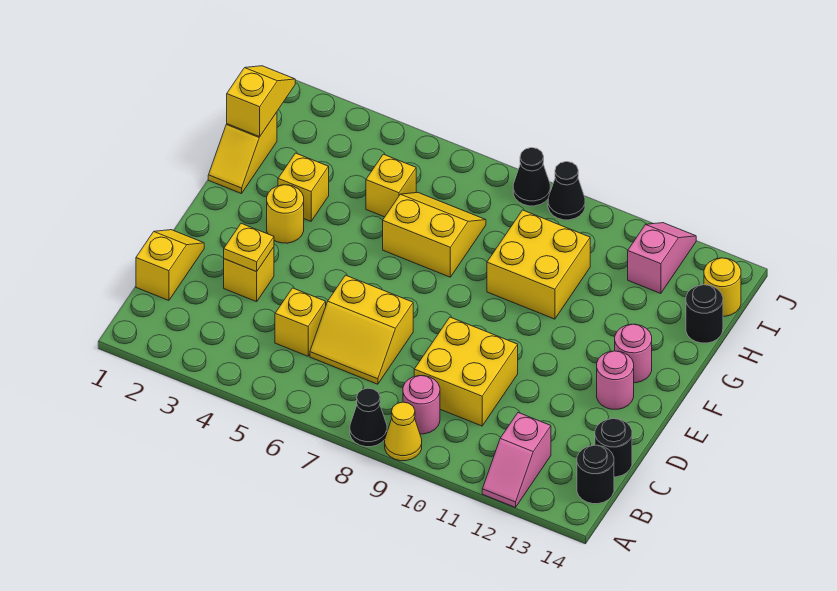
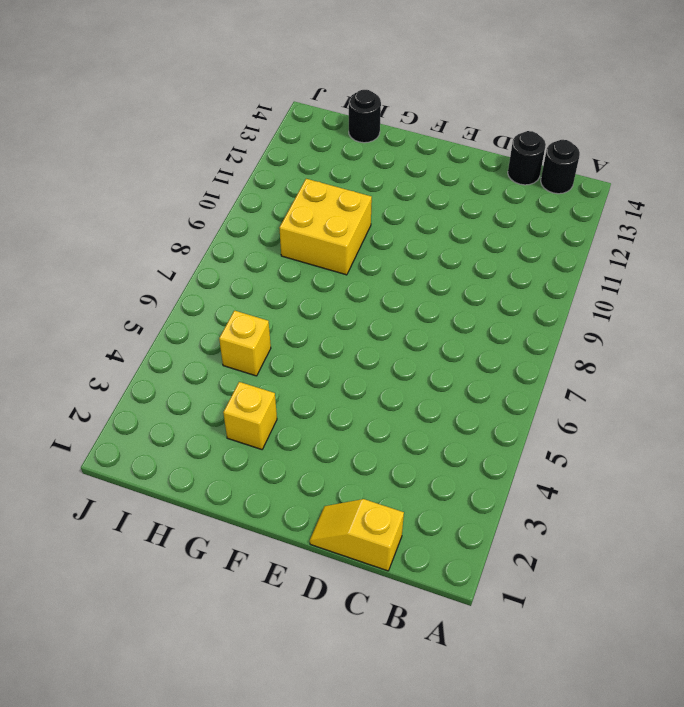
none -> black cone A8 level 1
none -> yellow cone A9 level 1
none -> pink slope A12:B12 level 1 top B

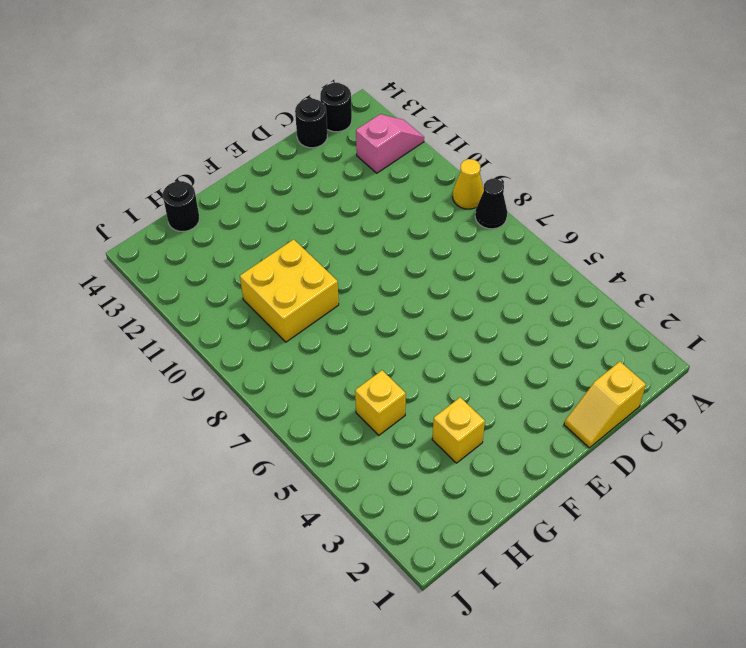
none -> pink round brick B9 level 1
none -> yellow brick C5 level 1
none -> yellow slope C6:D7 level 1 top D

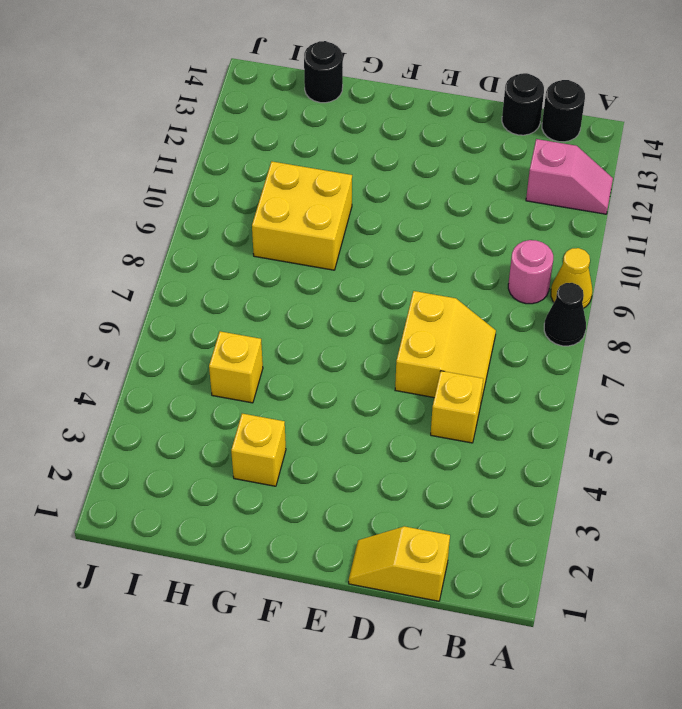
none -> yellow brick C9:D10 level 1
none -> yellow brick D3 level 1
none -> pink round brick E13 level 1

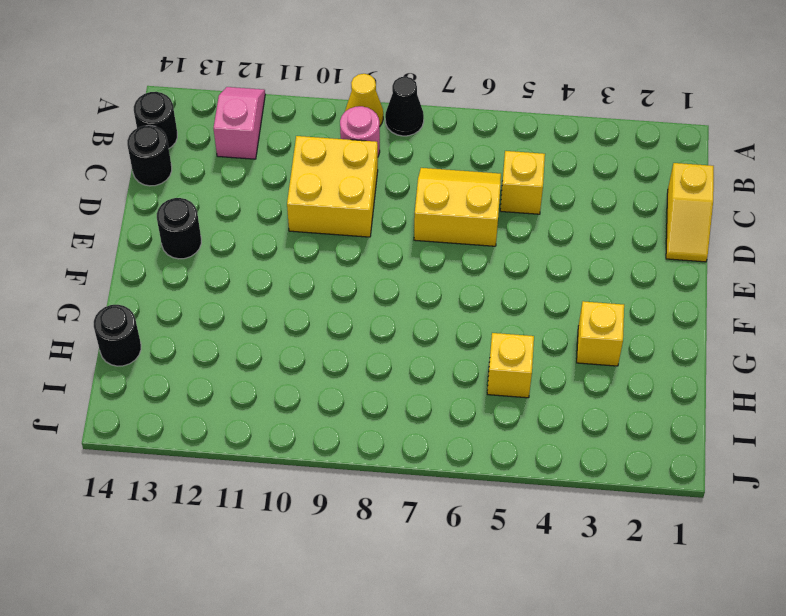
black round brick E13 level 1 -> pink round brick E13 level 1
none -> yellow brick D3 level 1
none -> yellow round brick F3 level 1
none -> pink round brick F13 level 1

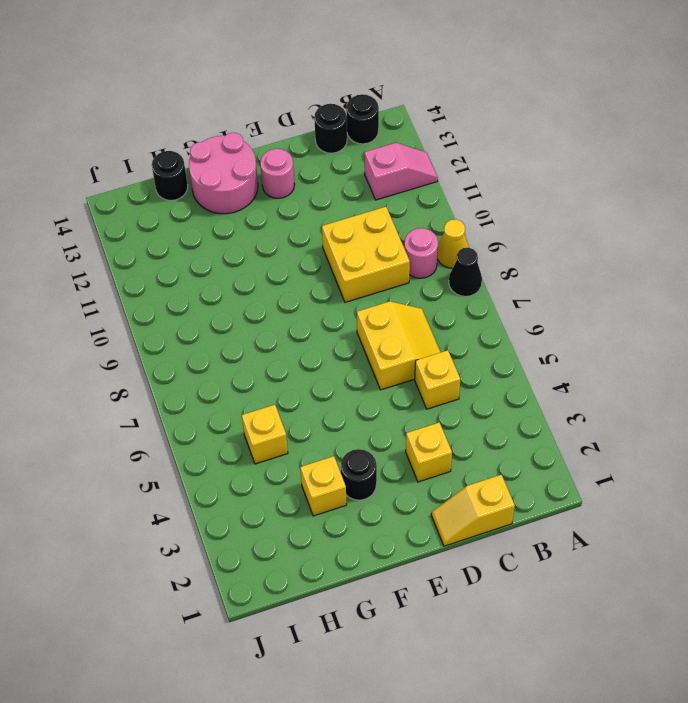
black round brick F3 level 1 -> yellow round brick F3 level 1
pink round brick F13:G14 level 1 -> pink round brick F13 level 1
none -> yellow slope G1:H1 level 1 top H
none -> yellow slope G6:H7 level 1 top G
none -> yellow brick G9:H10 level 1

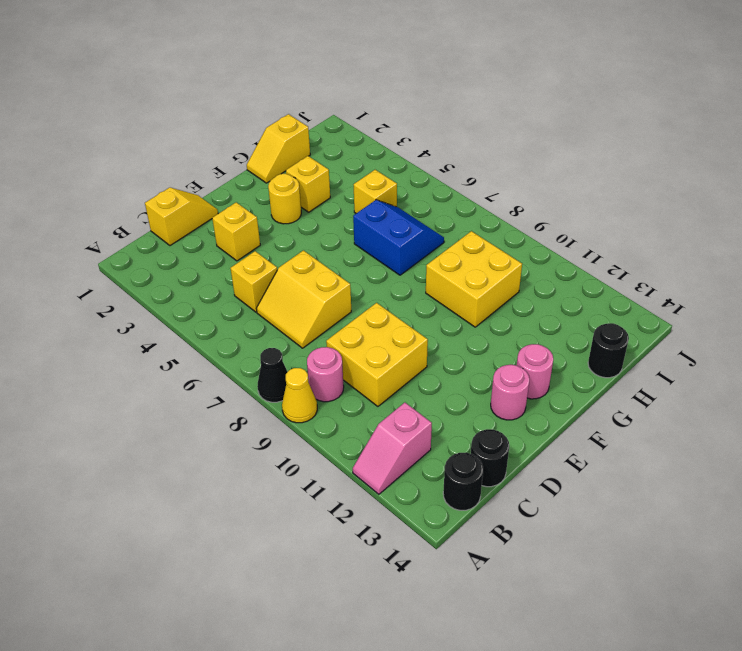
blue slope G6:H7 level 1 top G -> yellow slope G6:H7 level 1 top G
none -> pink slope I12:J12 level 1 top I
none -> yellow round brick I14 level 1
none -> black cone J8 level 1

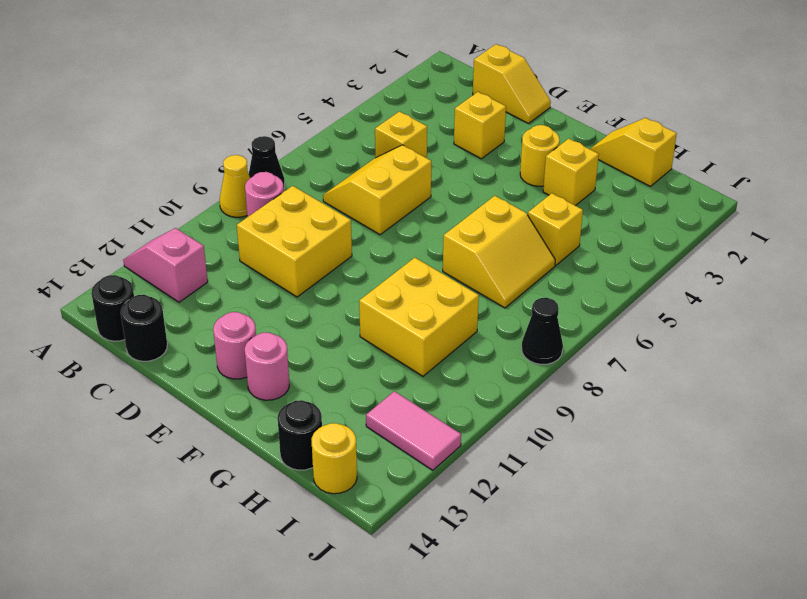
pink tile I12:J12 level 1 -> pink slope I12:J12 level 1 top I
none -> black cone J9 level 1
none -> yellow plate D3 level 2
none -> yellow slope H1:I1 level 2 top H

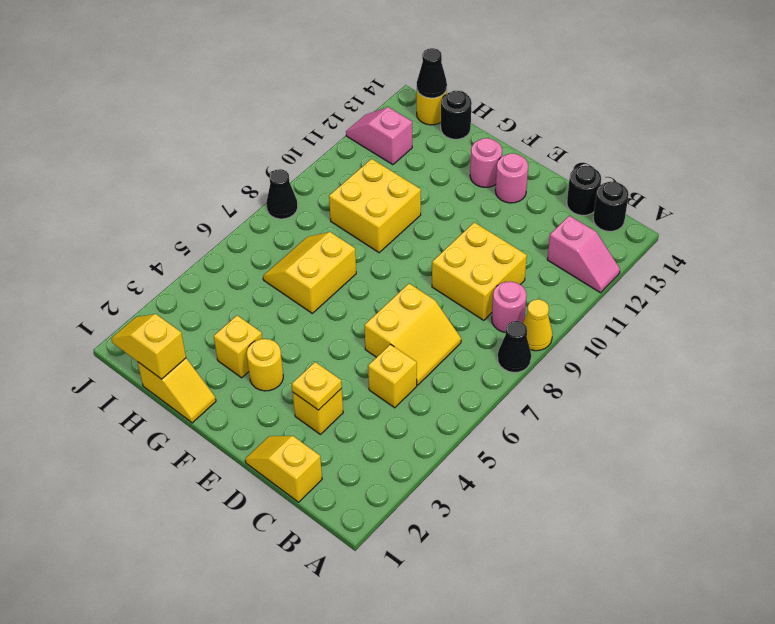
black cone I14 level 2 -> black cone J9 level 1
none -> yellow brick H5 level 1

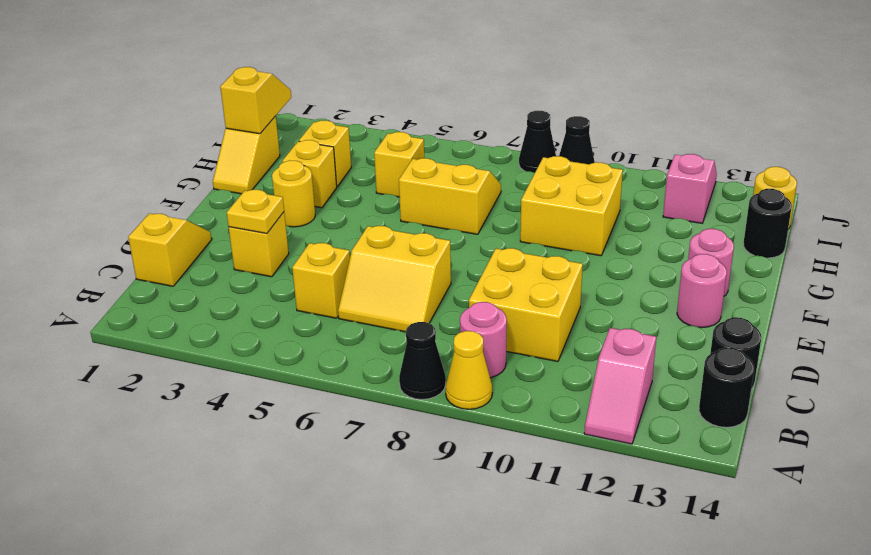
yellow brick H3 level 1 -> none

